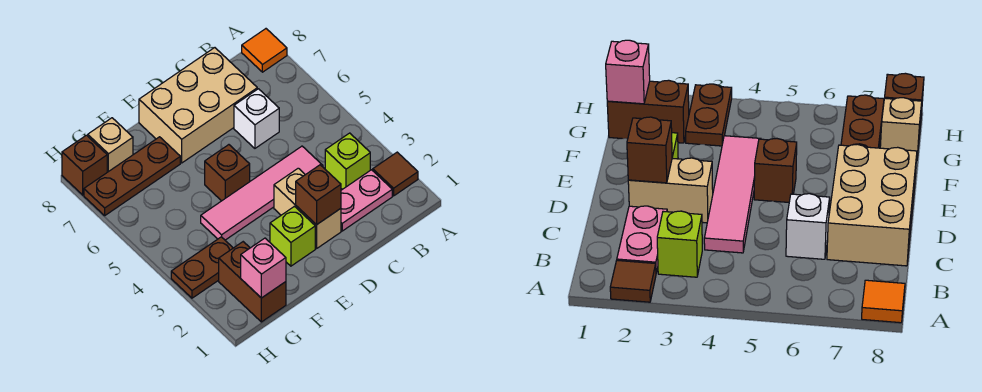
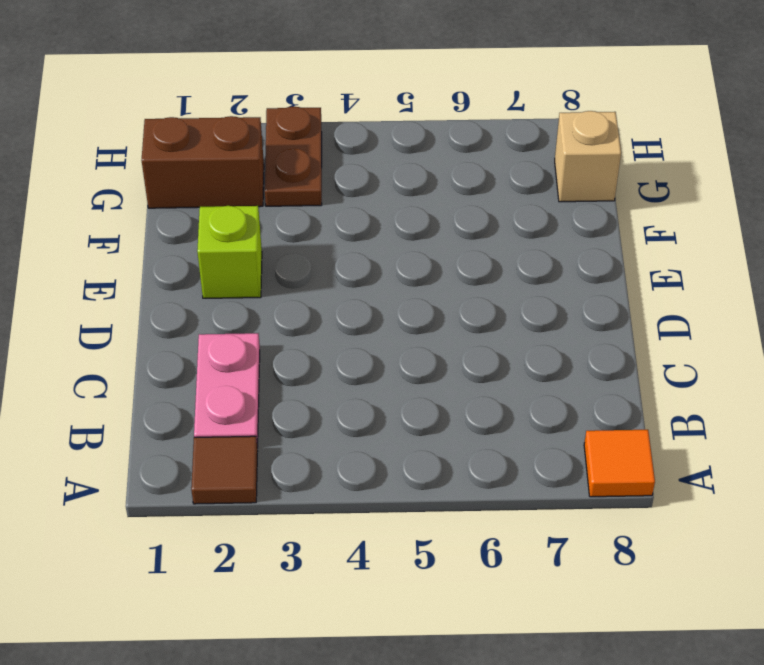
none -> lime brick B3 level 1
none -> pink tile C4:F4 level 1
none -> white brick C6 level 1

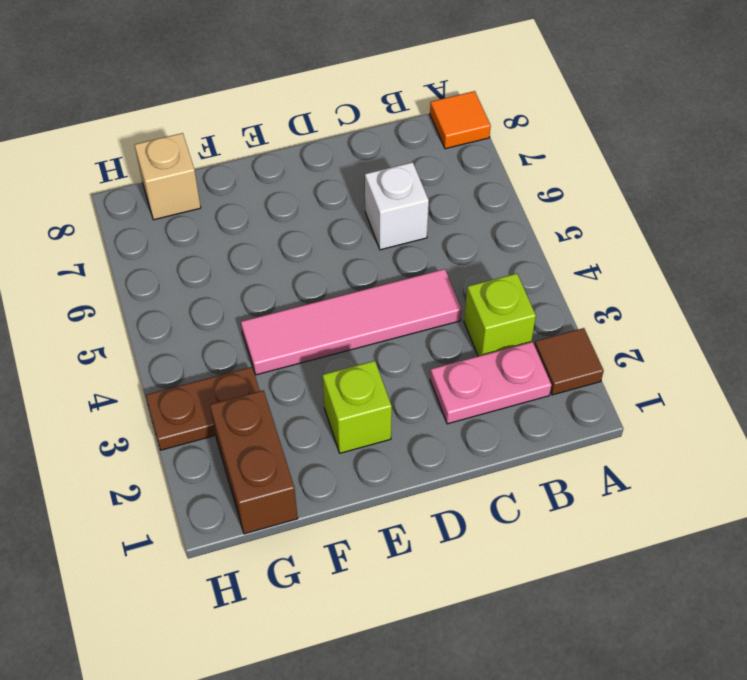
none -> tan brick C7:E8 level 1
none -> tan brick D2:D3 level 1
none -> brown brick E5 level 1

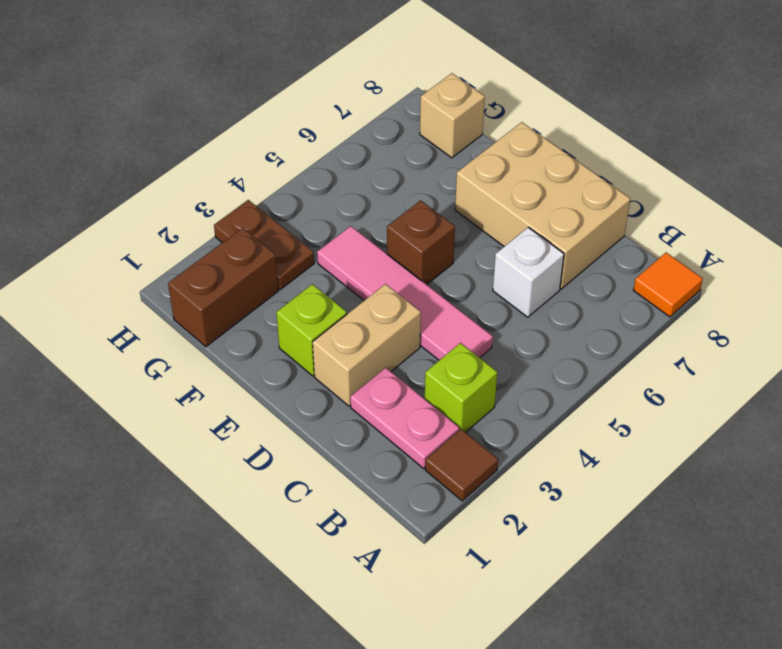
none -> brown plate F7:H7 level 1
none -> brown brick H8 level 1
none -> brown brick D2 level 2

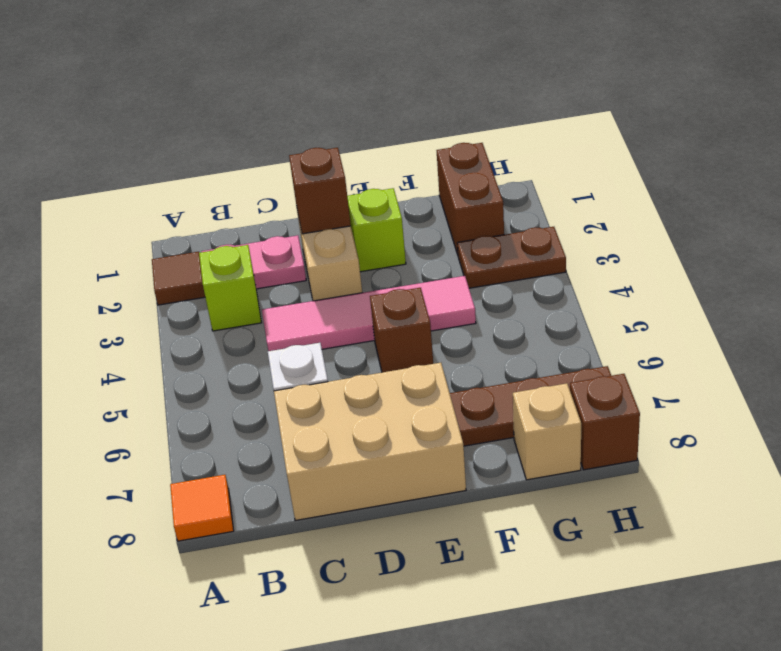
none -> pink brick G1 level 2

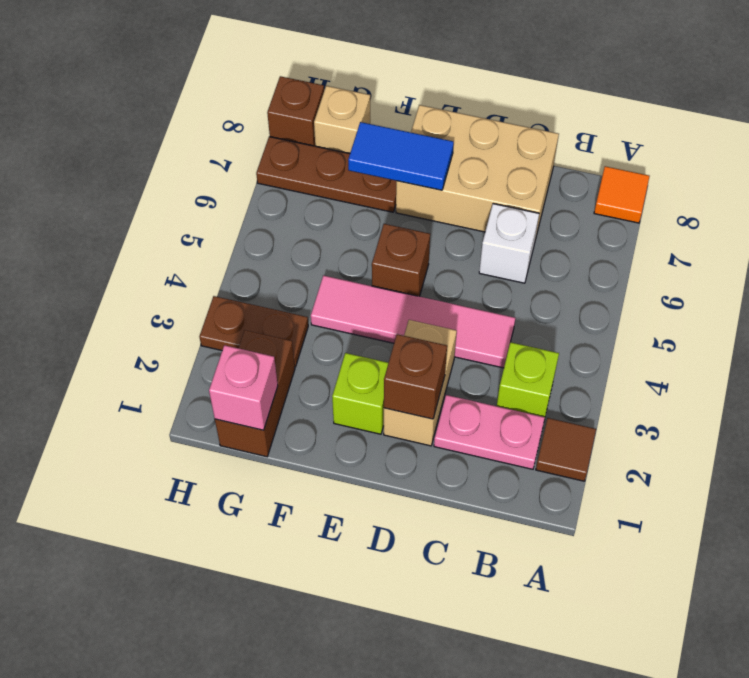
blue tile E7:F7 level 2 -> none

